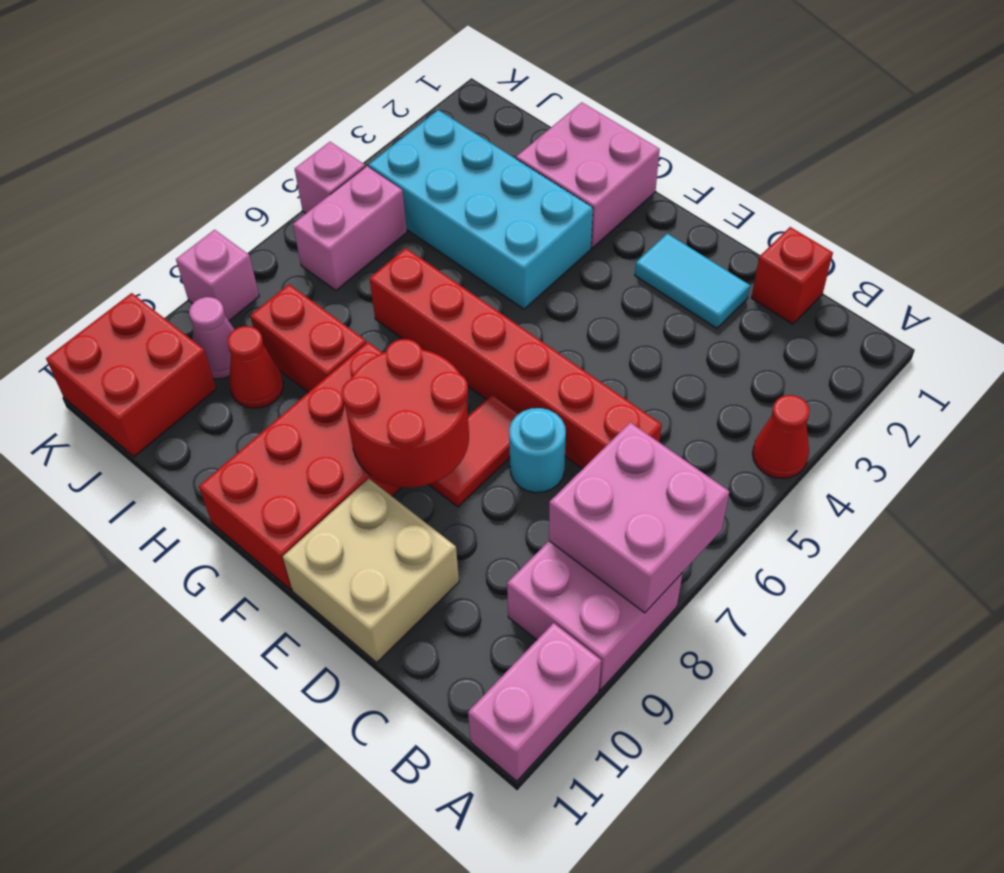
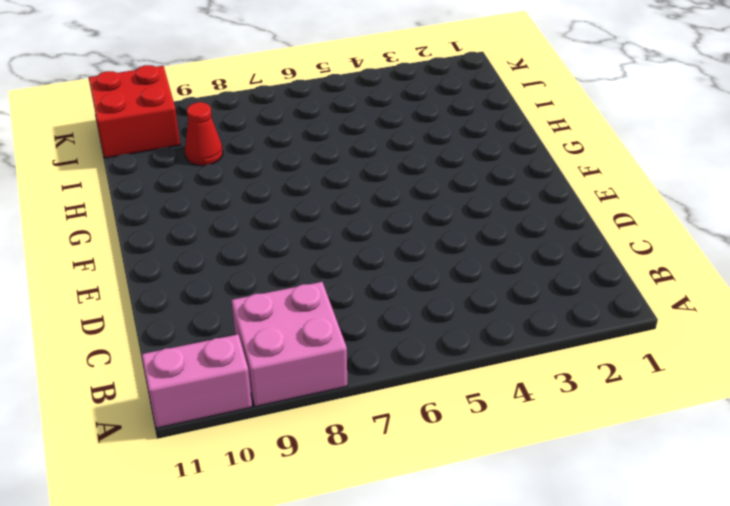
none -> red cone A4 level 1
none -> red brick C1 level 1
none -> red brick C6:H6 level 1

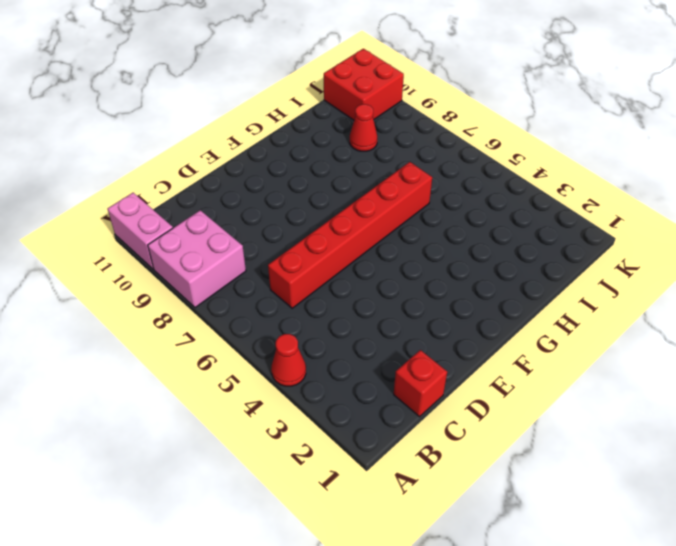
none -> cyan tile D2:E2 level 1
none -> cyan round brick D7 level 1
none -> tan brick D10:E11 level 1

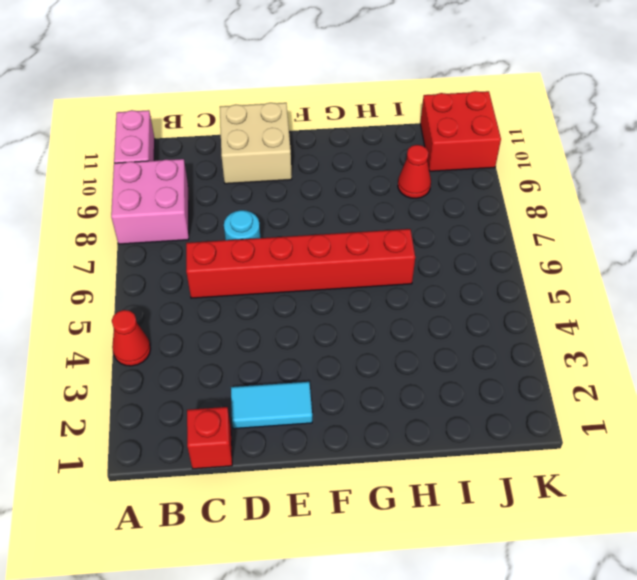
none -> red tile E7:E8 level 1
none -> red brick F8:G11 level 1
none -> pink brick G1:H2 level 1

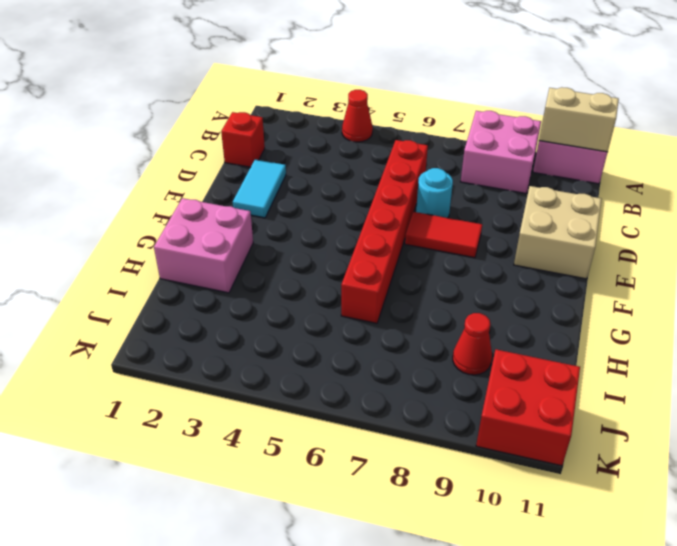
tan brick A10:A11 level 2 -> none
none -> red brick F8:G11 level 1
none -> cyan brick G3:J4 level 1
none -> red brick H8:I8 level 1

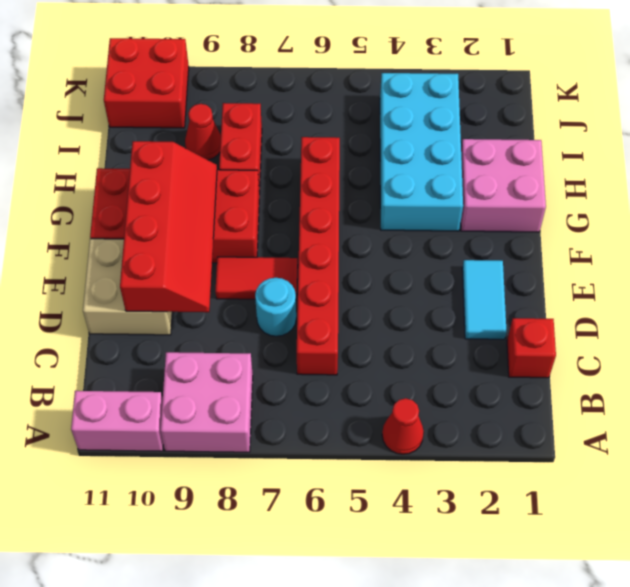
red slope D9:G10 level 2 top 10 -> red round brick E8:F9 level 2
none -> pink brick J5:J6 level 1
none -> pink cone J9 level 1
none -> pink brick K5 level 1

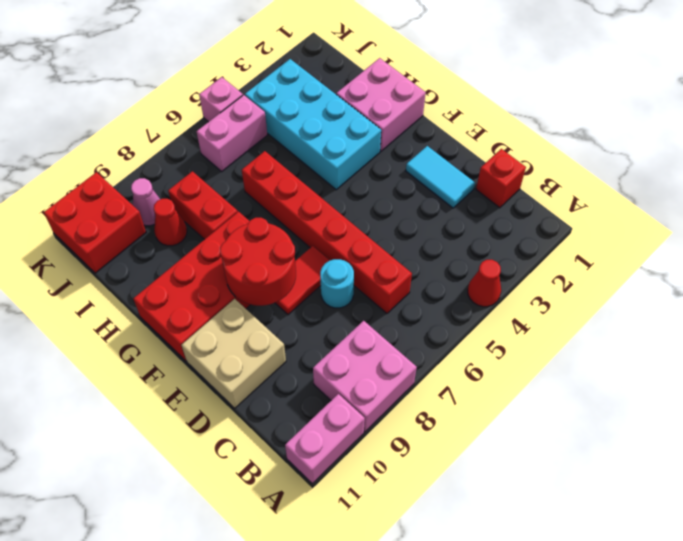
none -> pink brick K8 level 1
none -> pink brick A7:B8 level 2

